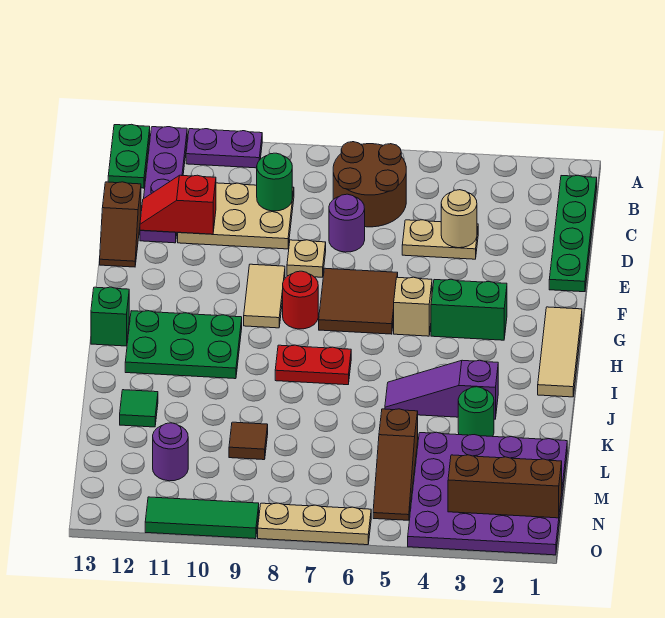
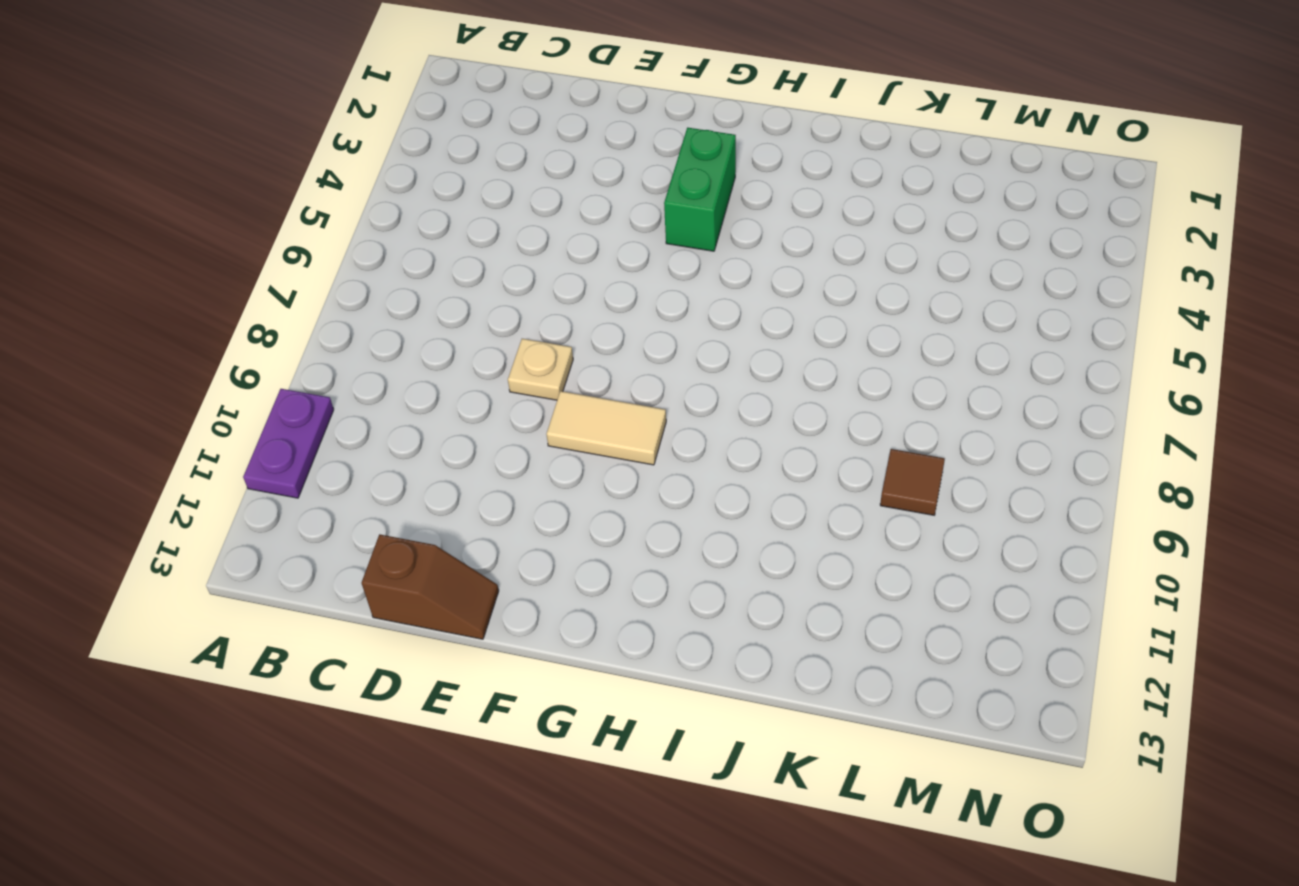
none -> purple plate A12:D12 level 1
none -> green plate A13:B13 level 1
none -> green plate B1:E1 level 1
none -> brown round brick B6:C7 level 1

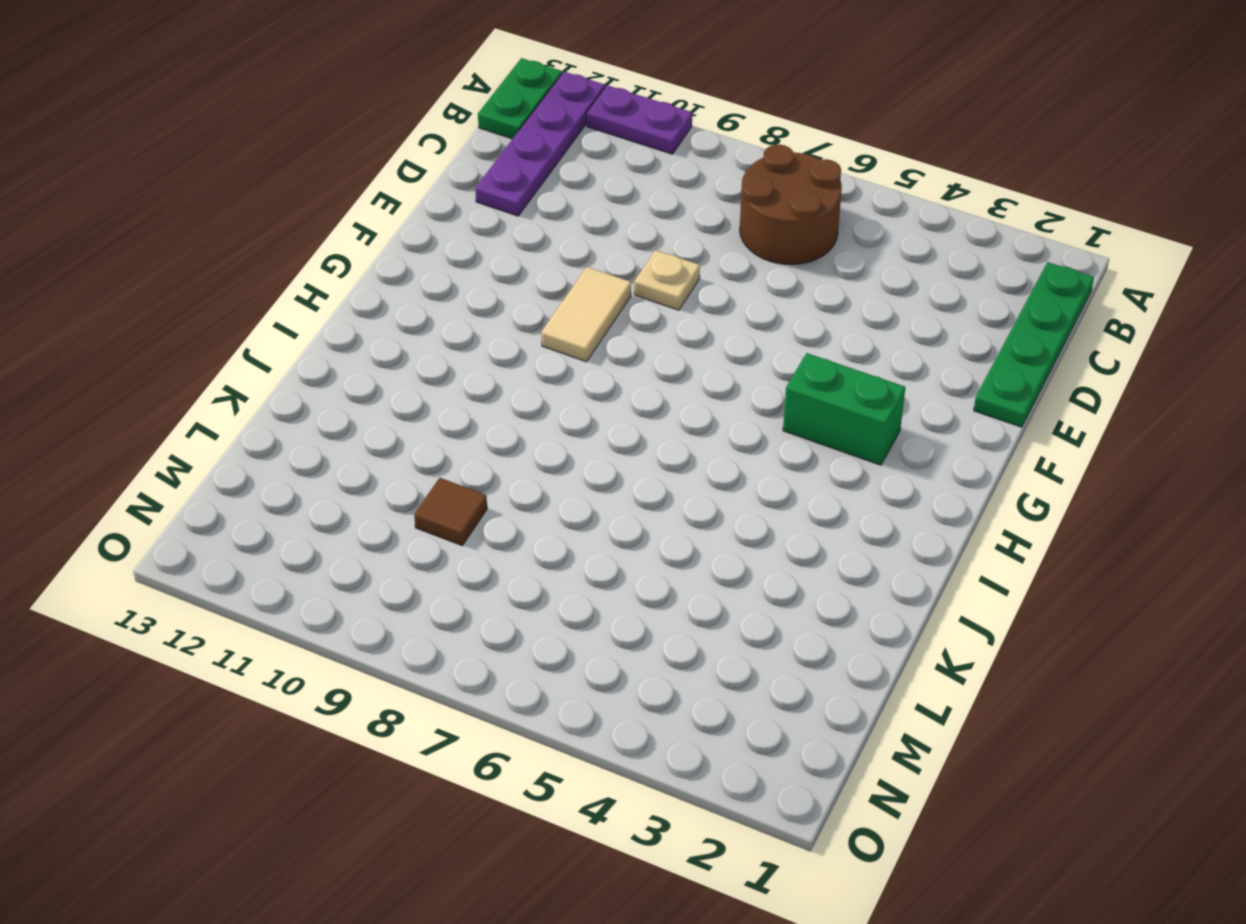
none -> tan plate C9:D11 level 1
none -> tan plate D4:D5 level 1
none -> purple round brick D7 level 1
none -> brown slope D13:E13 level 1 top D

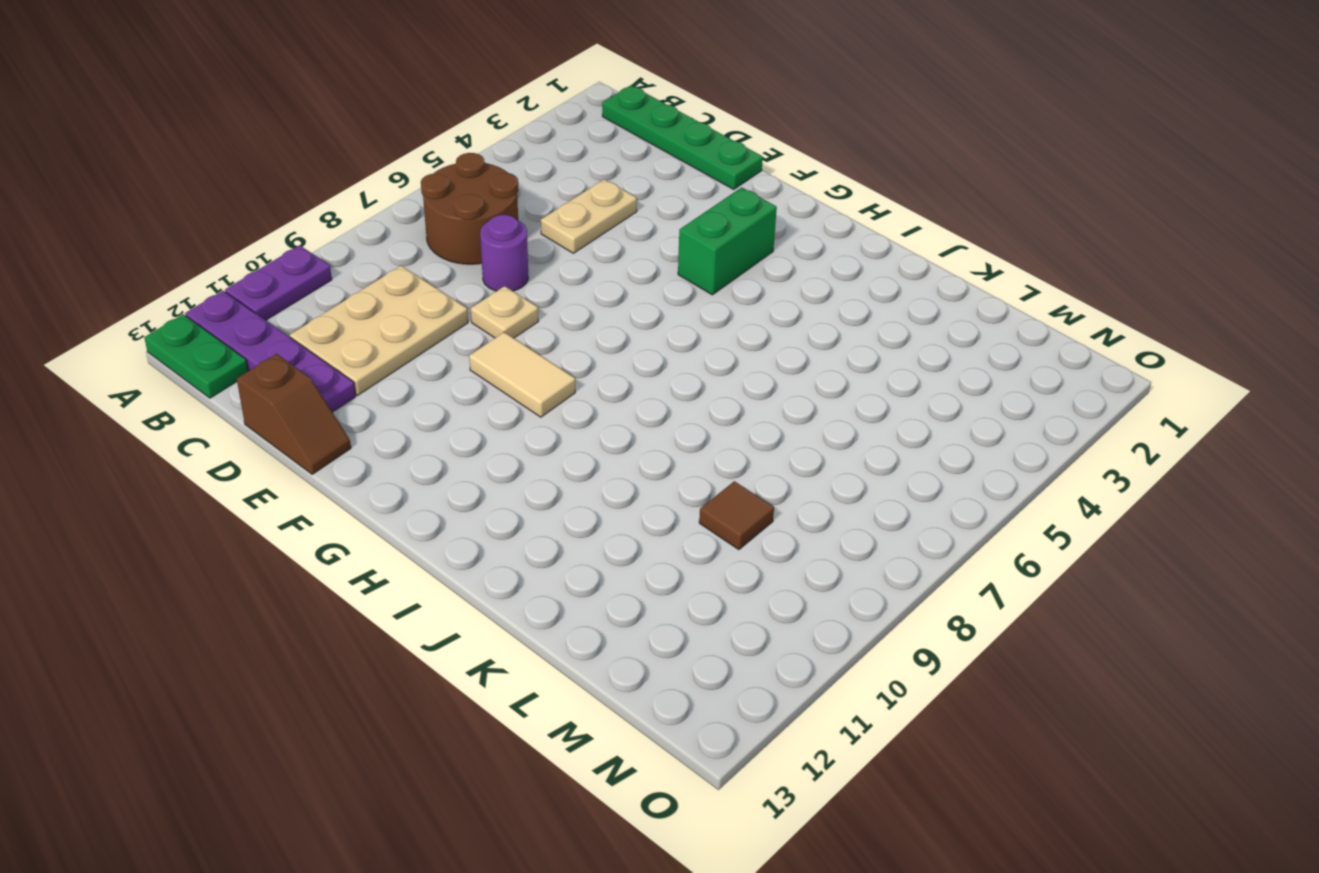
none -> brown tile F6:G7 level 1
none -> tan tile G1:I1 level 1
none -> tan brick G5 level 1
none -> red round brick G8 level 1

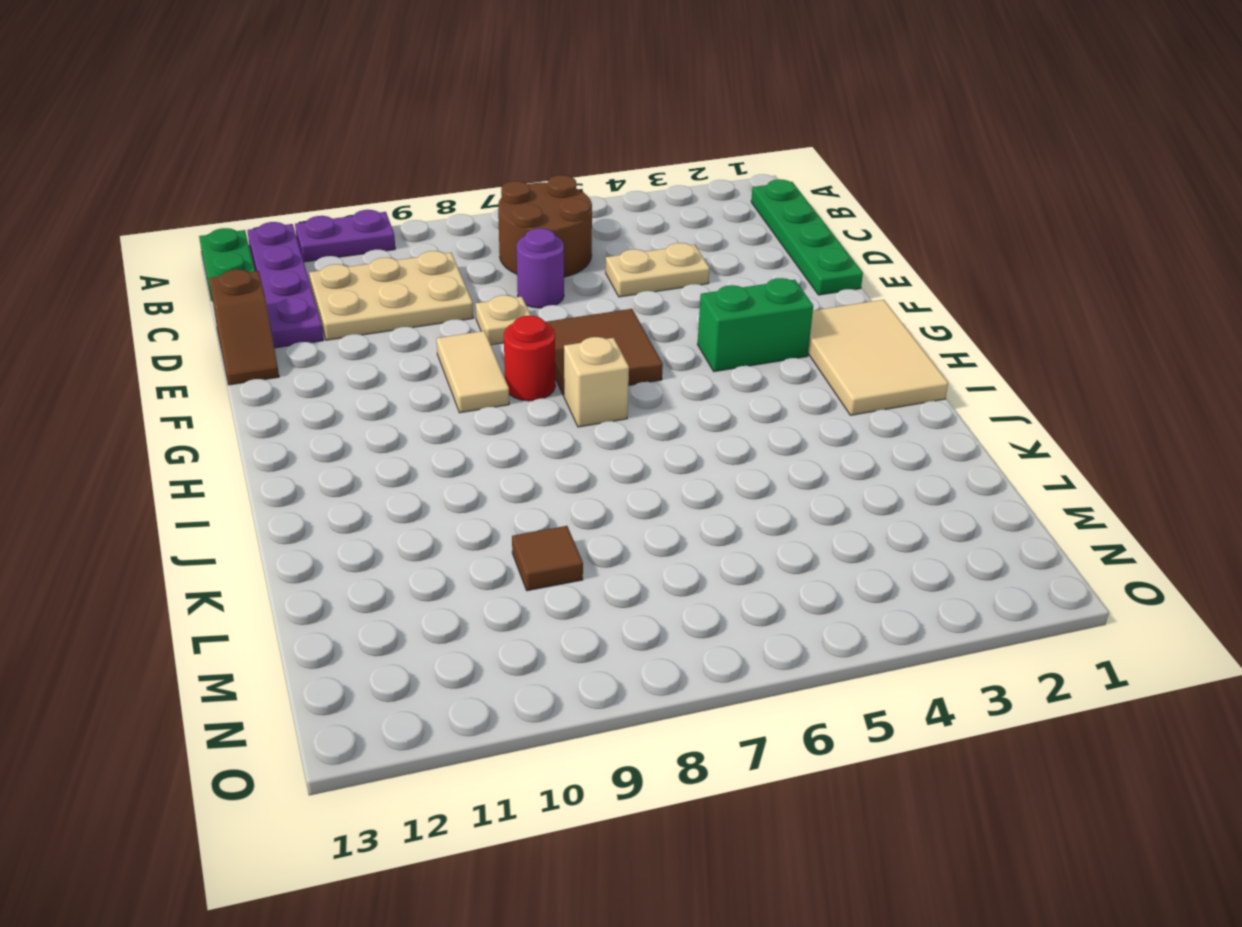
tan tile G1:I2 level 1 -> tan tile G1:I1 level 1
tan brick H7 level 1 -> tan brick G5 level 1
none -> green plate H10:I12 level 1
none -> green brick H13 level 1
none -> red plate I7:I8 level 1
none -> purple slope J3:J5 level 1 top 3

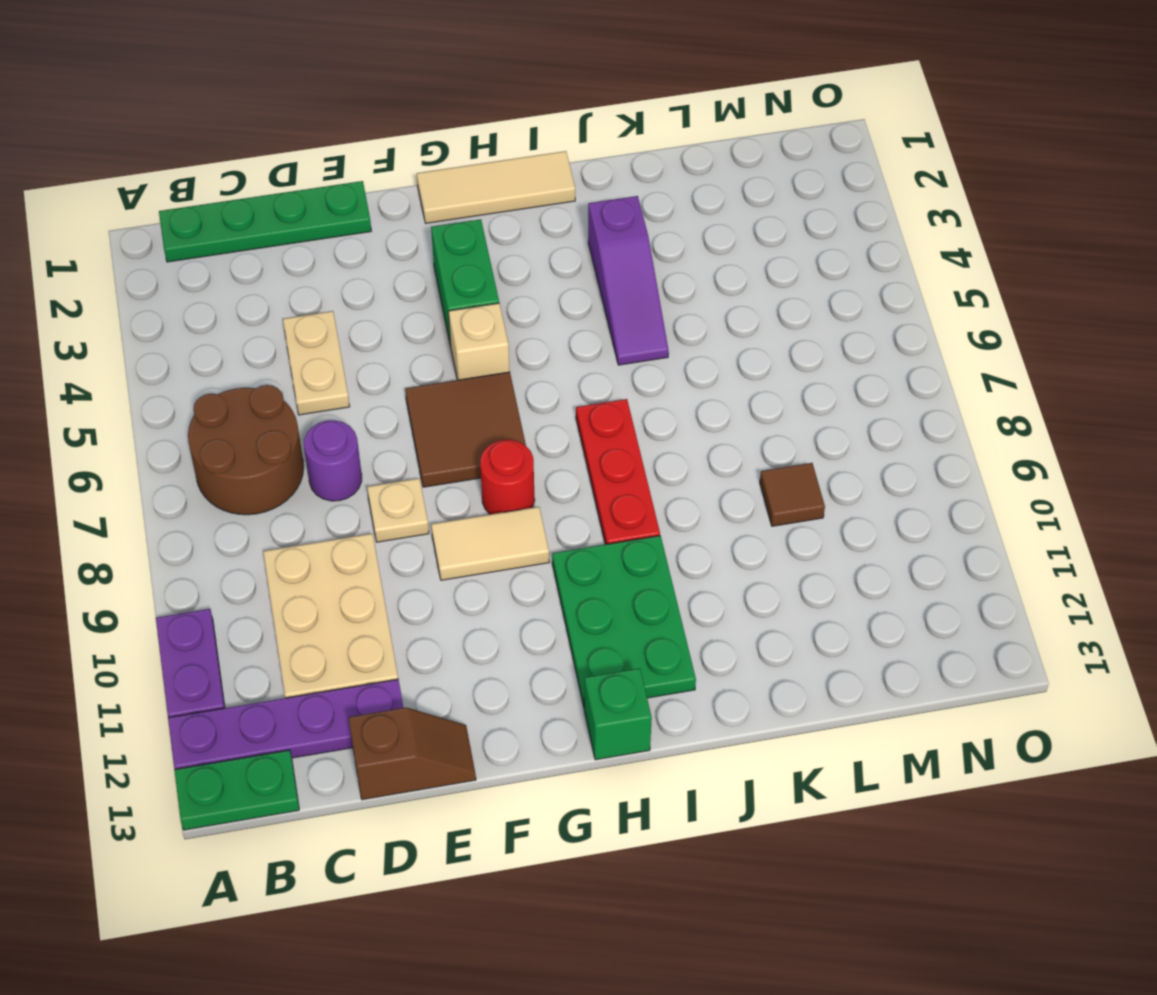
red plate I7:I9 level 1 -> red plate I7:I8 level 1
none -> green round brick K3 level 1
none -> green tile K12 level 1
none -> purple plate L1:O4 level 1
none -> brown slope L5:N5 level 1 top L

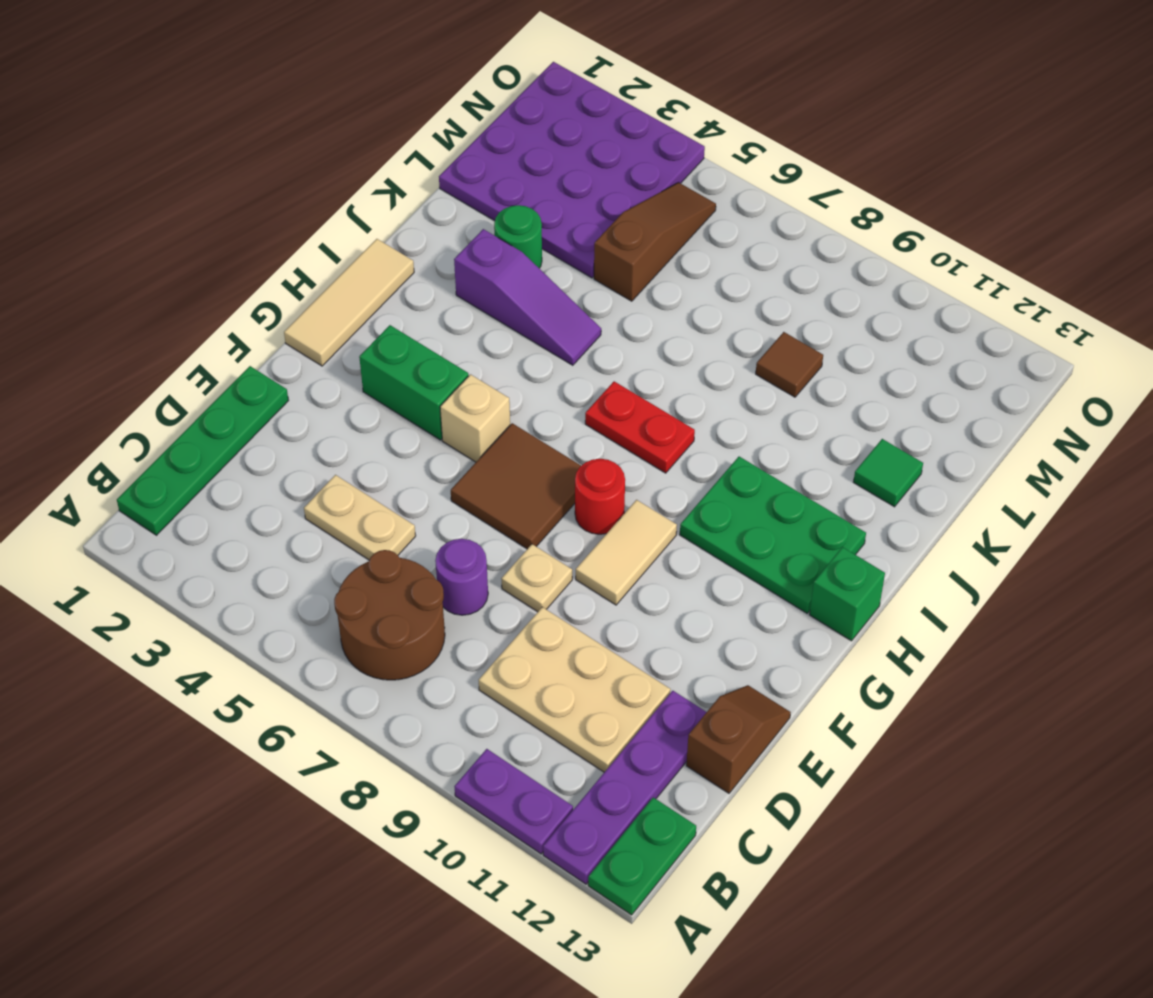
none -> purple round brick M11 level 1
none -> tan plate O6:O8 level 1
none -> green tile O9:O11 level 1
none -> green round brick C9 level 2

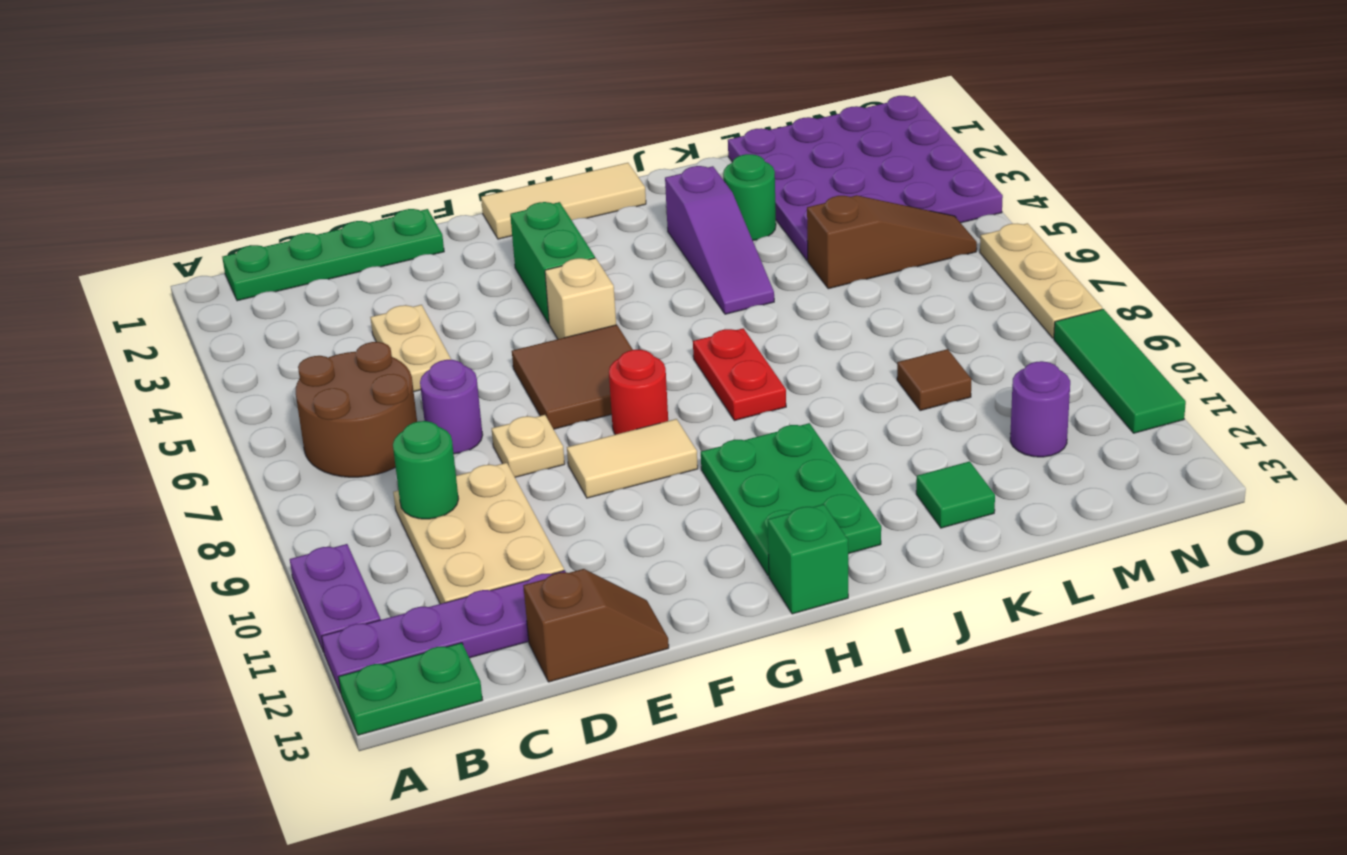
none -> tan round brick D4 level 2
none -> red slope D11:D12 level 2 top 11
none -> brown brick N1:N3 level 2

